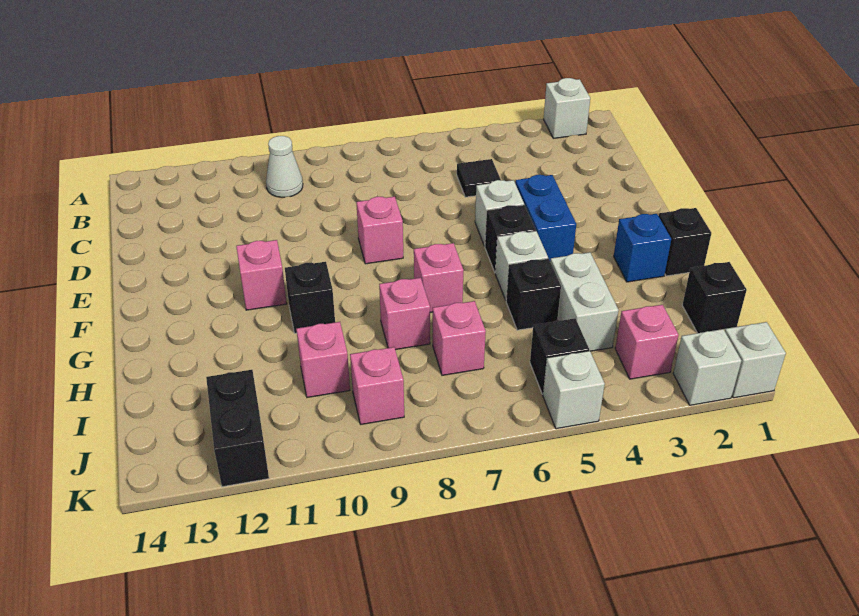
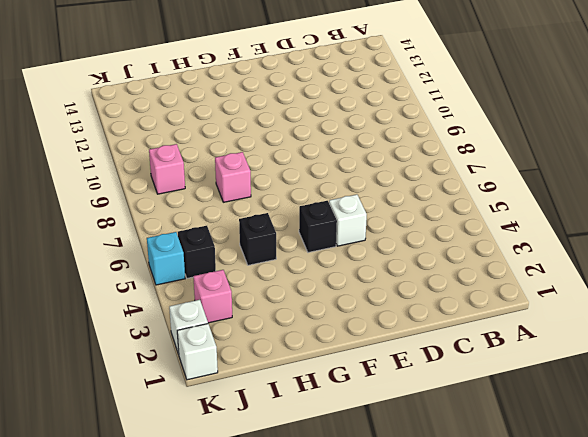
cyan brick K5 level 1 -> white brick K5 level 1
none -> white brick A2 level 1
none -> white cone B10 level 1
none -> black tile C5 level 1

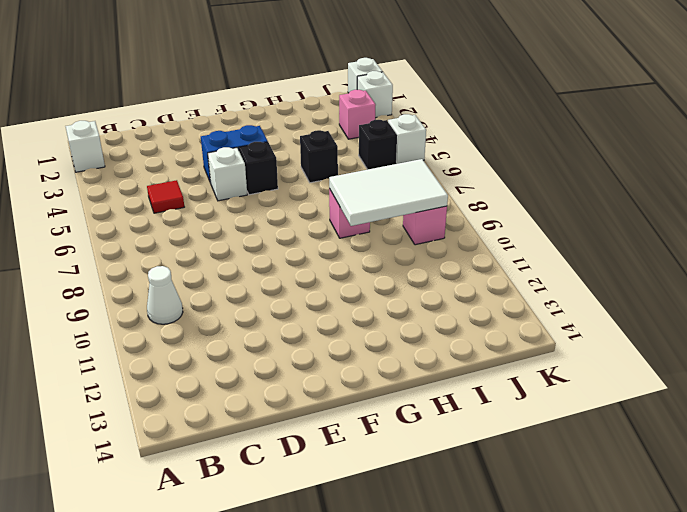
red tile C5 level 1 -> black tile C5 level 1
white tile H8:J9 level 2 -> none
none -> pink brick E8 level 1
none -> pink brick F11 level 1
none -> black brick G1 level 1

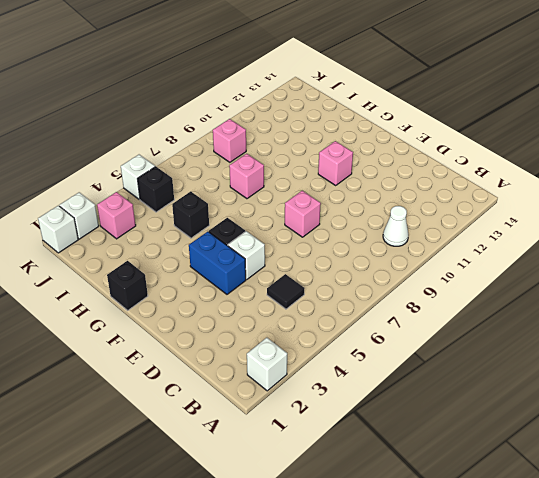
none -> blue brick G2 level 1
none -> white brick G5 level 1
none -> pink brick G7 level 1

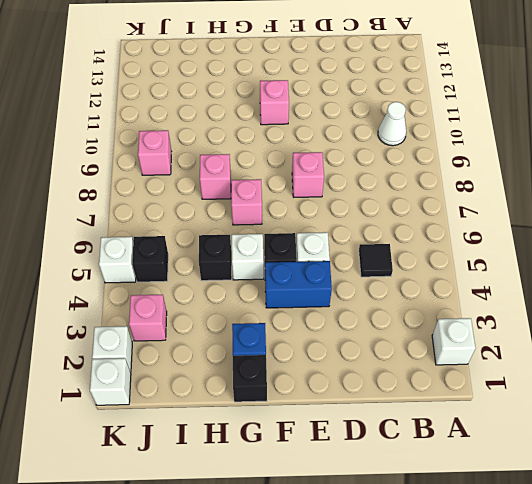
none -> black brick G10 level 1
none -> white brick H4:I4 level 1
none -> black brick I1 level 1

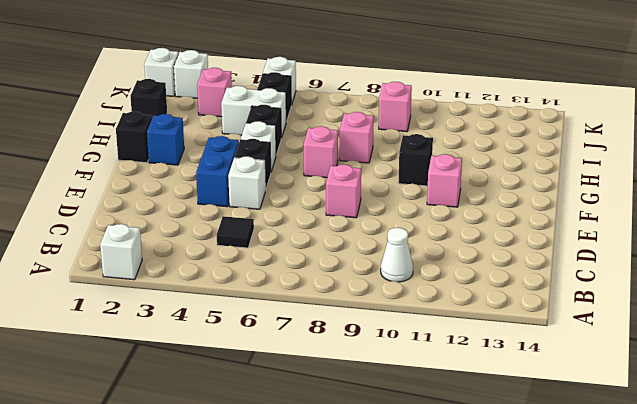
white brick I4:I5 level 1 -> white brick H4:I4 level 1
none -> pink brick I7 level 1
none -> pink brick I10 level 1
none -> black brick J12:K12 level 1

